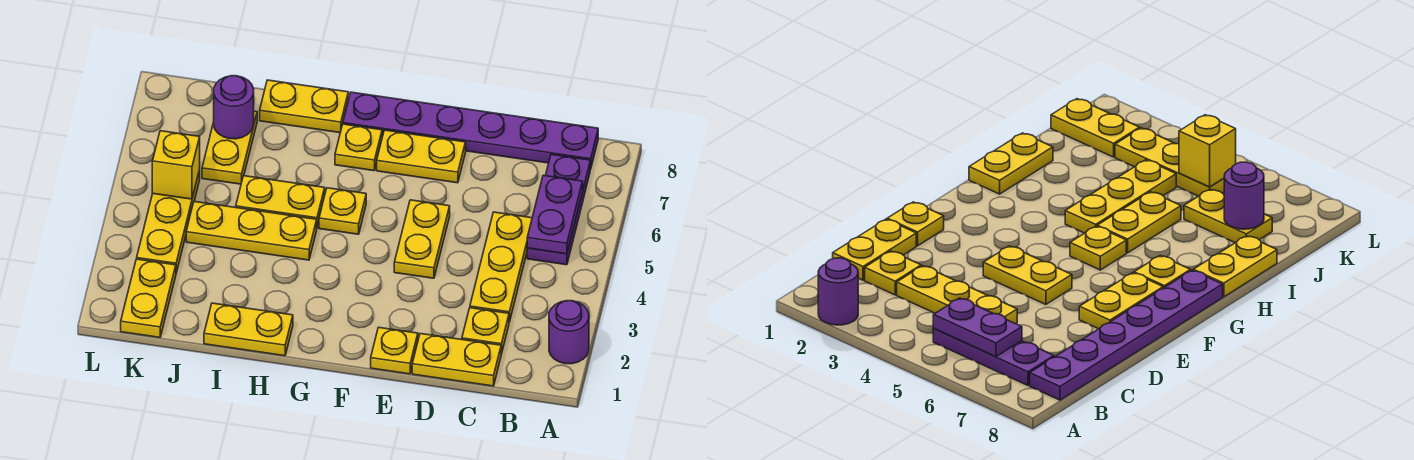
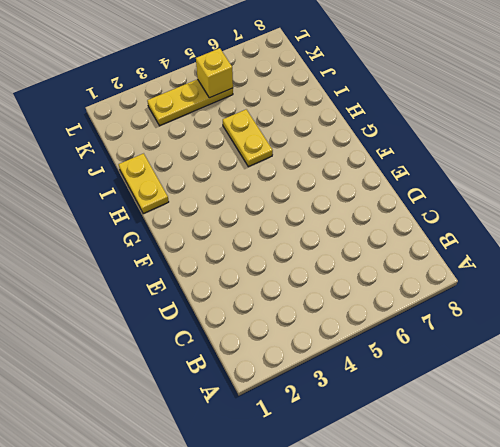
none -> purple round brick A2 level 1
none -> purple plate B5:B7 level 1
none -> purple plate B8:G8 level 1

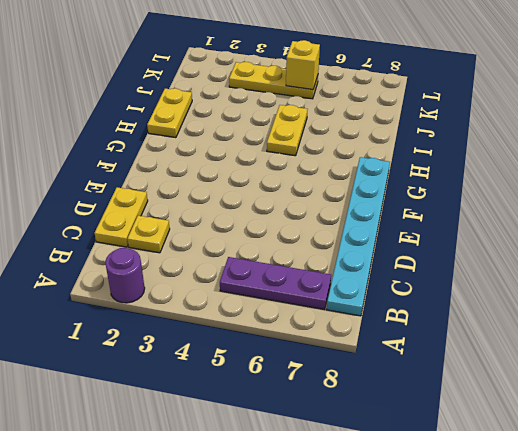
cyan plate B8:G8 level 1 -> purple plate B8:G8 level 1
none -> yellow plate C3:C5 level 1
none -> yellow plate E1 level 1
none -> yellow plate E4:E5 level 1

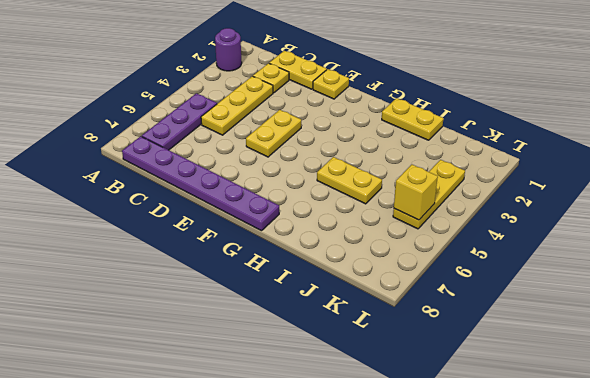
none -> yellow plate E7:F7 level 1
none -> yellow plate G5 level 1
none -> yellow plate G7 level 1

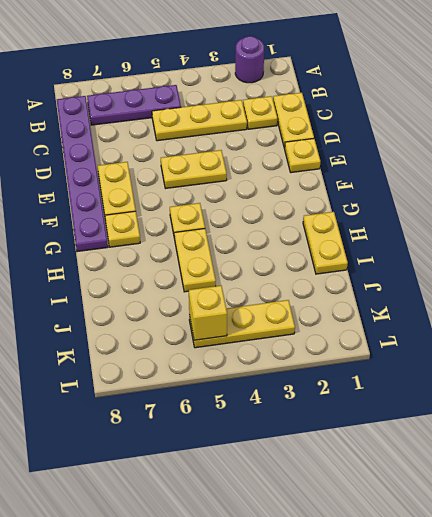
none -> yellow plate H4:J4 level 1
none -> yellow plate H8:I8 level 1
none -> yellow plate J6:J7 level 1

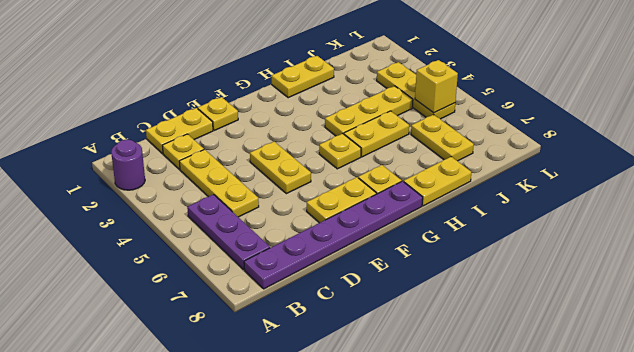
none -> yellow plate K1:K2 level 1
none -> purple plate B5:B6 level 2
none -> purple round brick J7 level 2

